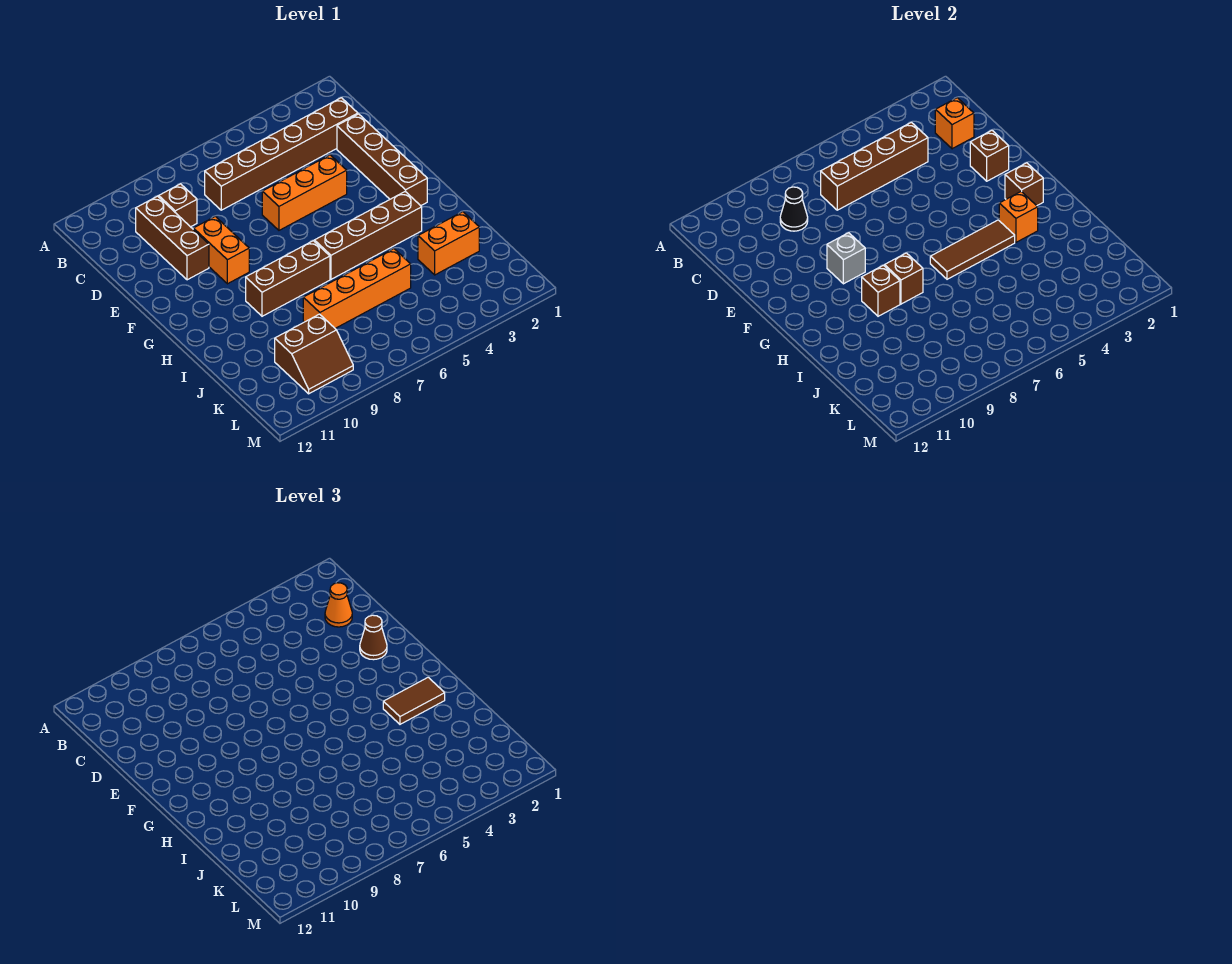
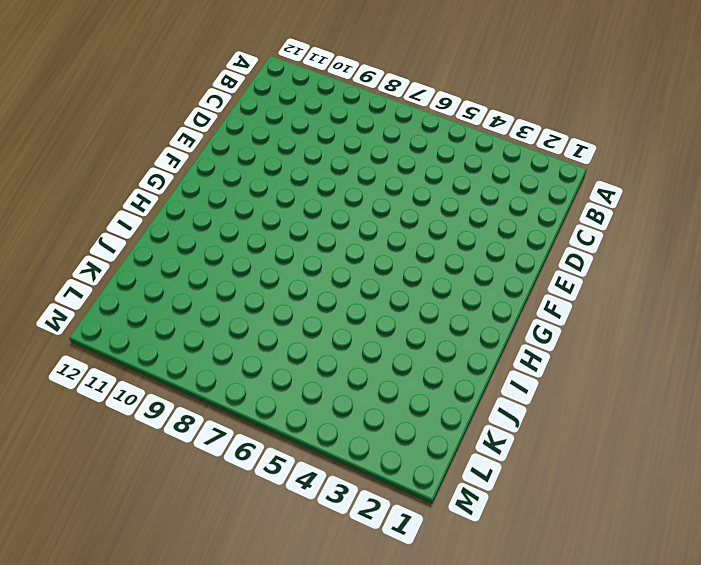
none -> brown brick C2:C7 level 1
none -> brown brick C9 level 1
none -> brown brick C10:E10 level 1

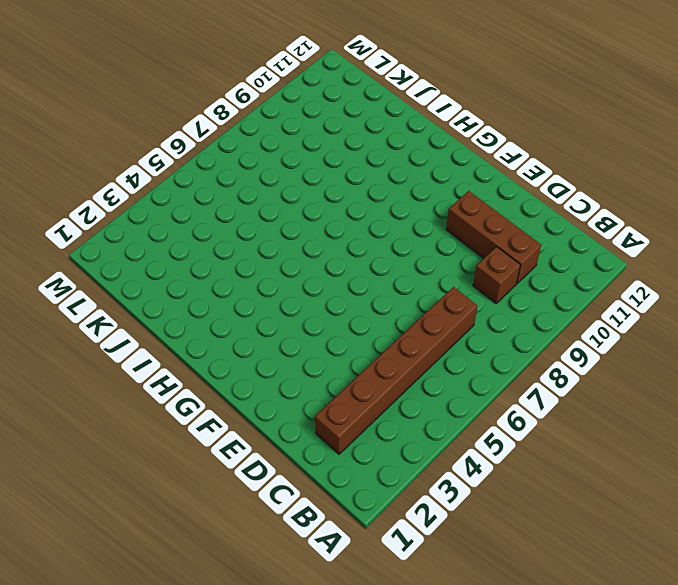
none -> brown brick D2:G2 level 1
none -> orange brick E4:E6 level 1
none -> orange brick E9:F9 level 1

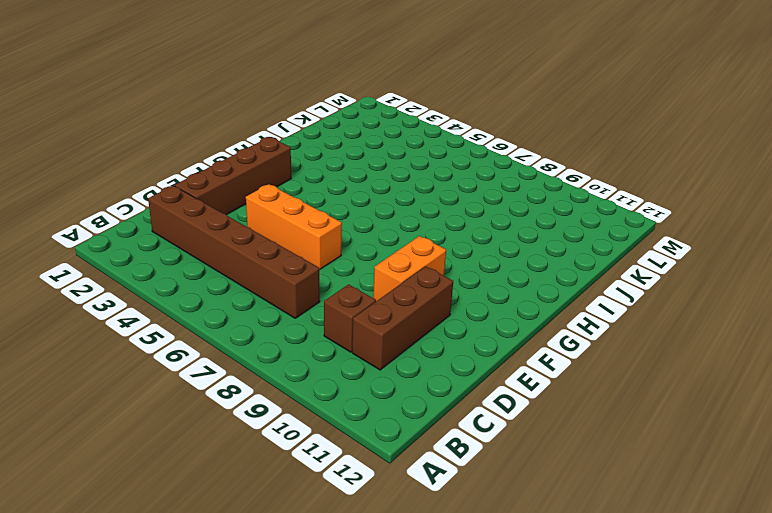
none -> brown brick H3:H6 level 1
none -> brown brick H7:H9 level 1
none -> orange brick J2:J3 level 1

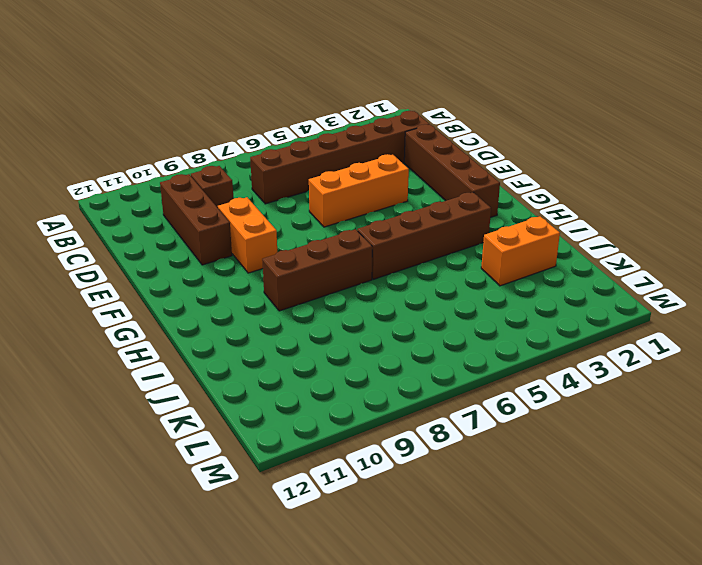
none -> orange brick J5:J8 level 1
none -> brown slope K9:L10 level 1 top K
none -> orange brick C2 level 2

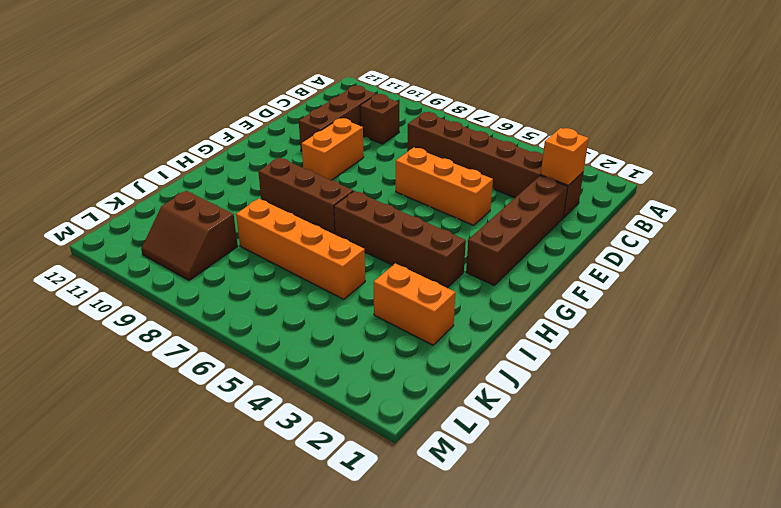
none -> brown brick C4:C7 level 2
none -> black cone C9 level 2
none -> brown brick E2 level 2

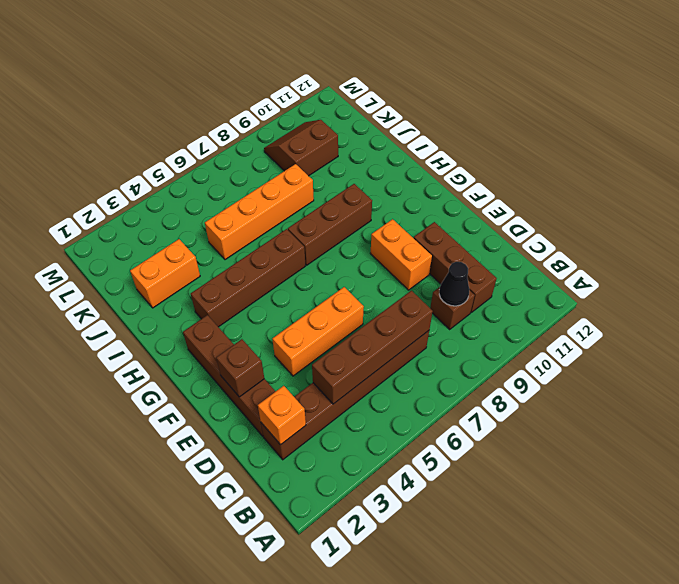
none -> grey brick F9 level 2
none -> brown brick G2 level 2
none -> orange brick H3 level 2

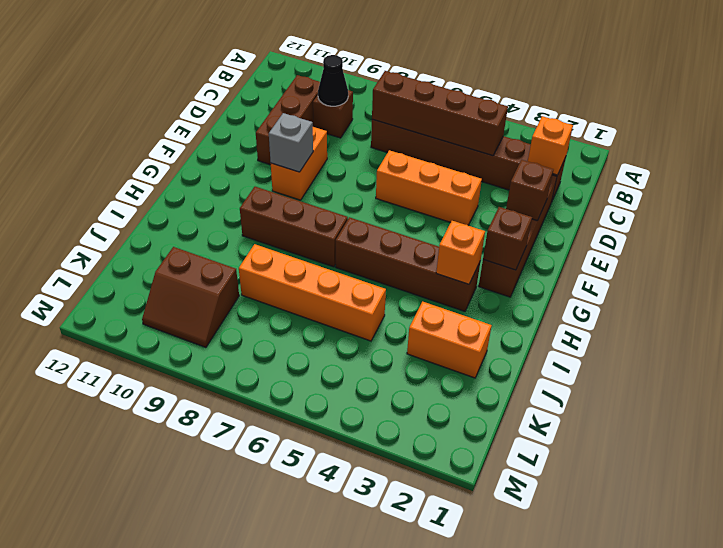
none -> brown tile H4:H6 level 2
none -> brown brick H8 level 2
none -> brown brick H9 level 2

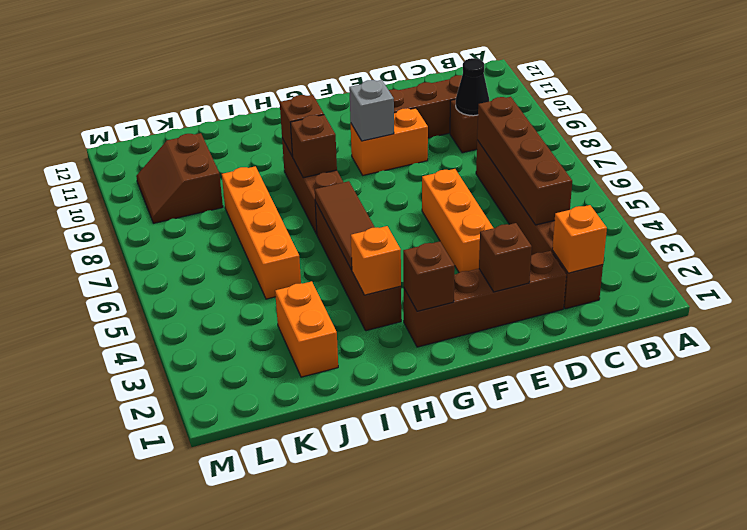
none -> orange cone C2 level 3
none -> brown cone E2 level 3
none -> brown tile H2:H3 level 3

